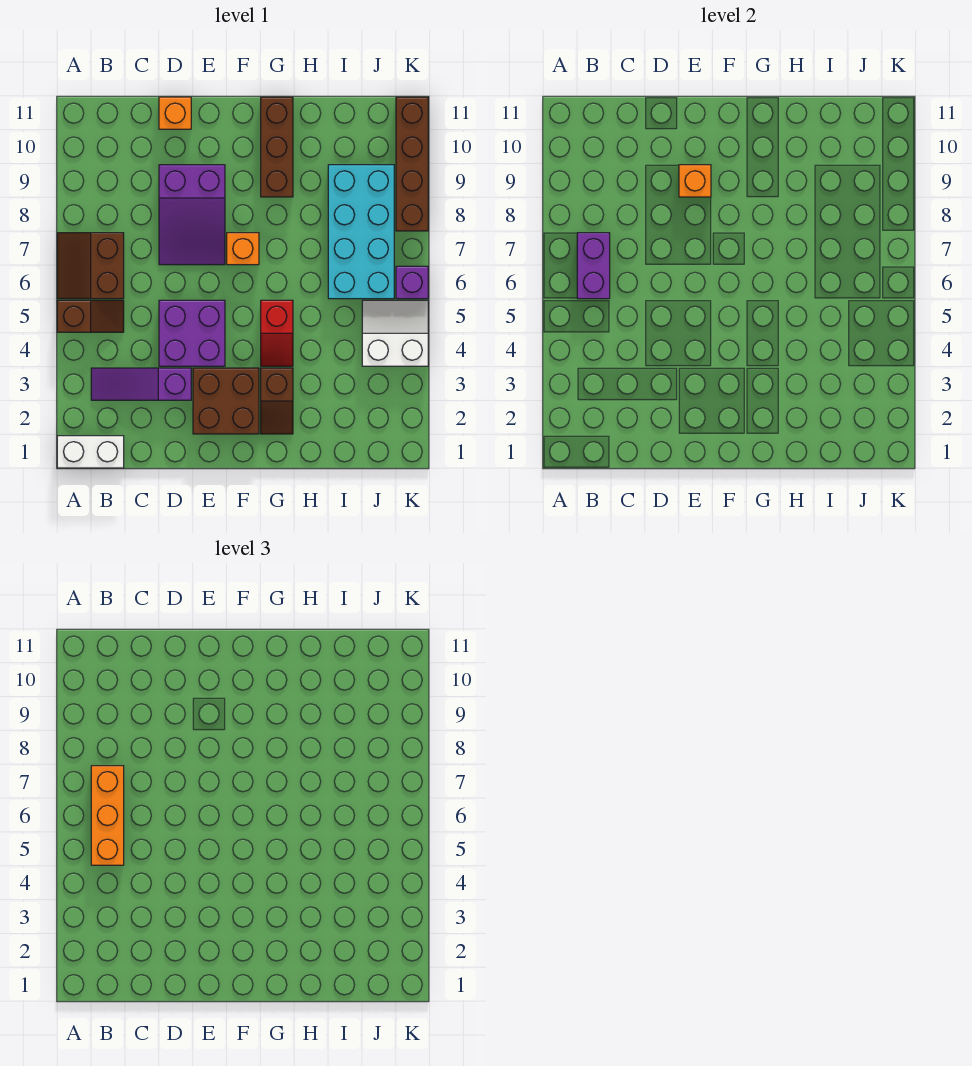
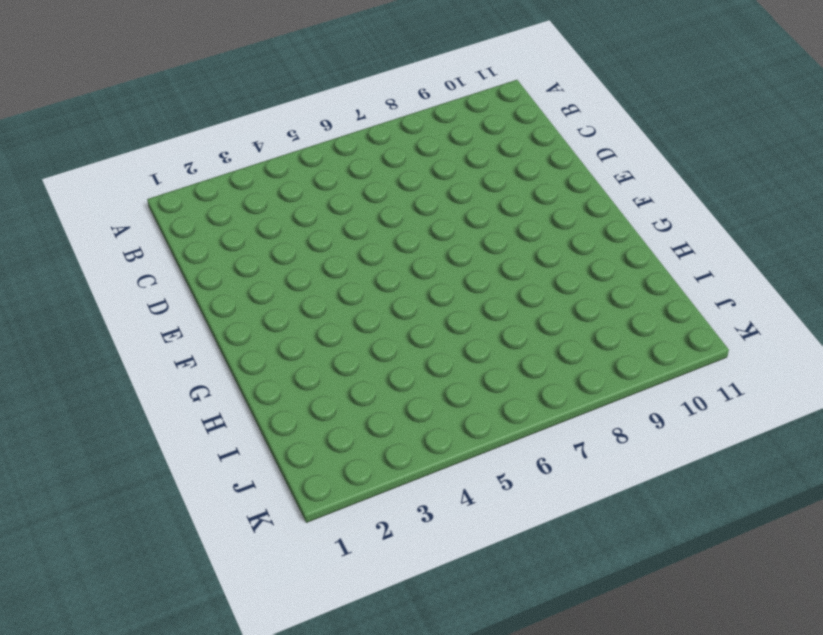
none -> white brick A1:B1 level 1
none -> brown slope A5:B5 level 1 top A
none -> brown slope A6:B7 level 1 top B

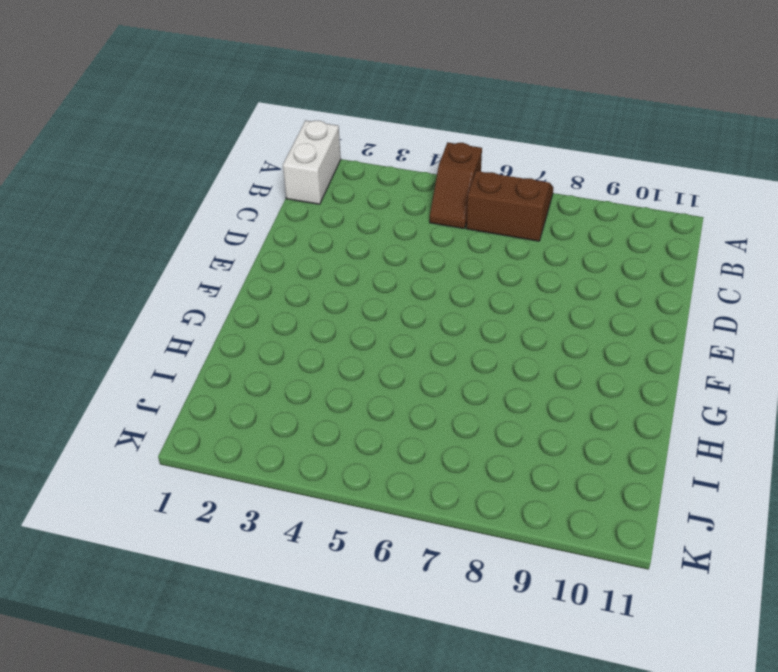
none -> purple slope B3:D3 level 1 top D
none -> purple brick D4:E5 level 1
none -> purple slope D7:E9 level 1 top 9

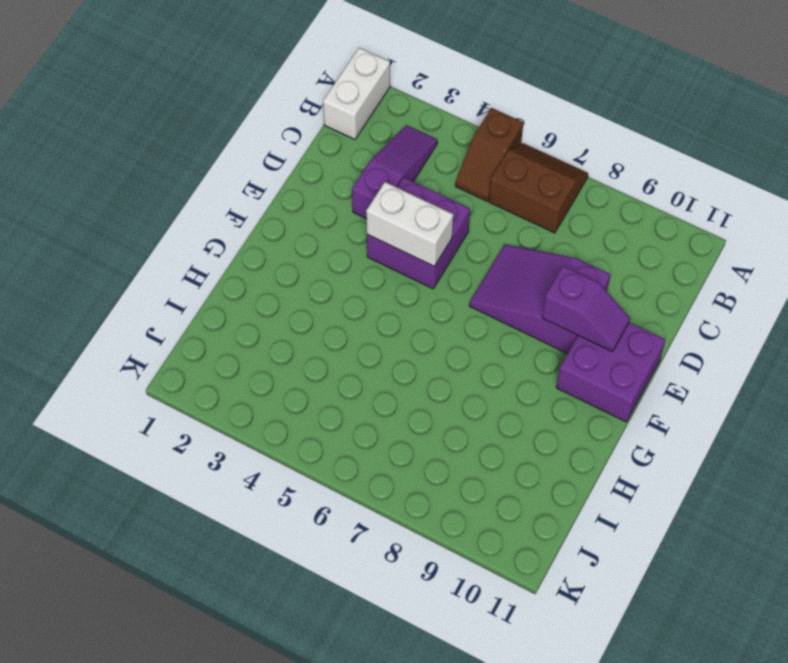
white brick E4:E5 level 2 -> none
purple slope E9:E10 level 2 top 9 -> orange brick E9 level 2
purple brick E10:F11 level 1 -> none
none -> orange brick D11 level 1
none -> brown brick E2:F3 level 1
none -> orange brick F7 level 1

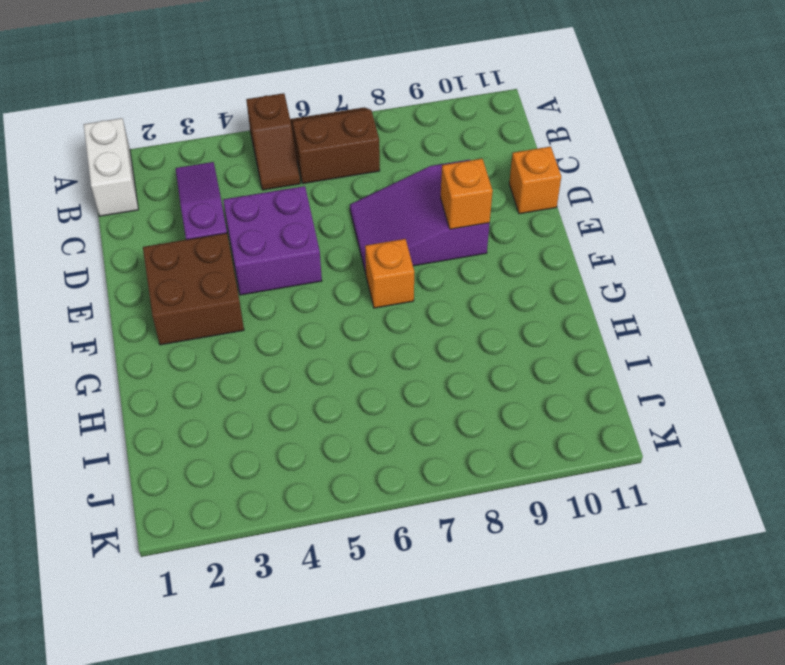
none -> brown slope G2:G3 level 1 top 3
none -> red slope G4:G5 level 1 top 5
none -> brown brick G9:G11 level 1

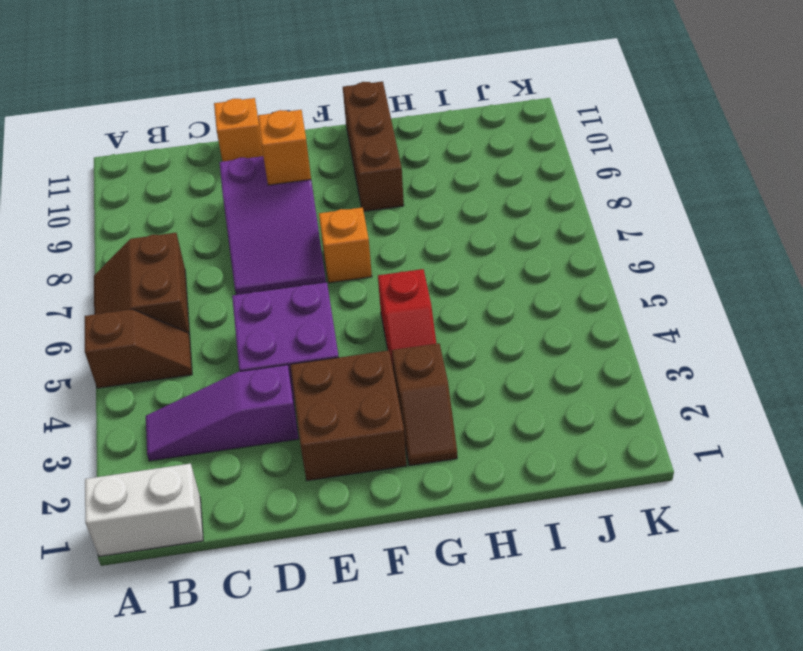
none -> cyan brick I6:J9 level 1
none -> white slope J4:K5 level 1 top 4
none -> purple brick K6 level 1

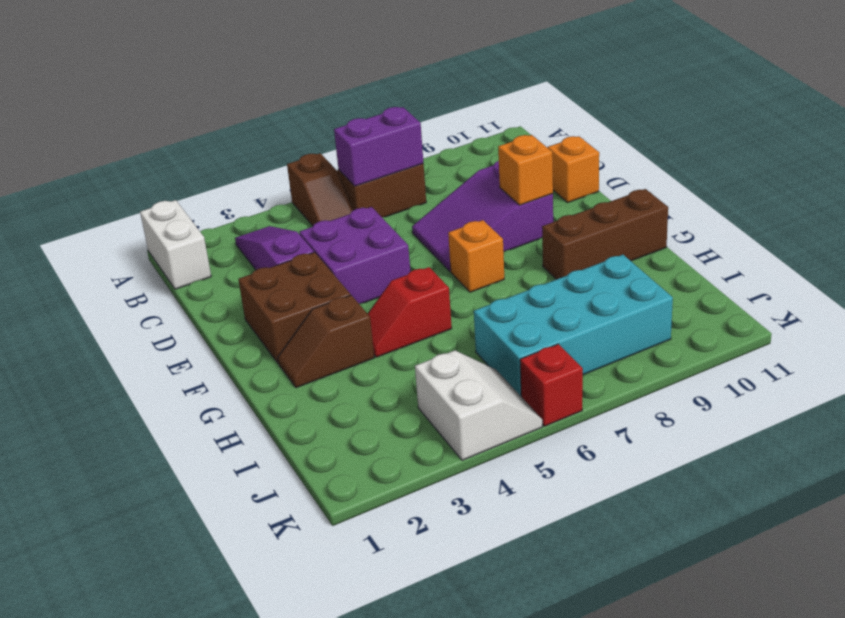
red brick K6 level 1 -> purple brick K6 level 1
none -> brown brick K8:K11 level 1
none -> orange brick B5:B7 level 3

